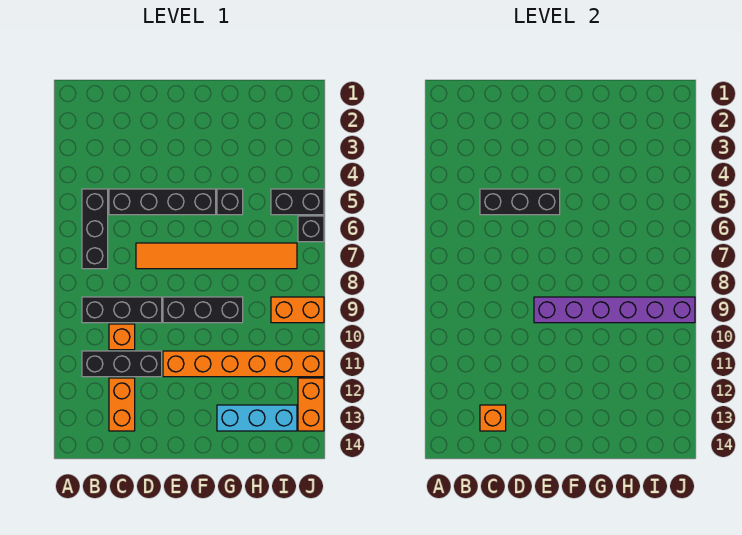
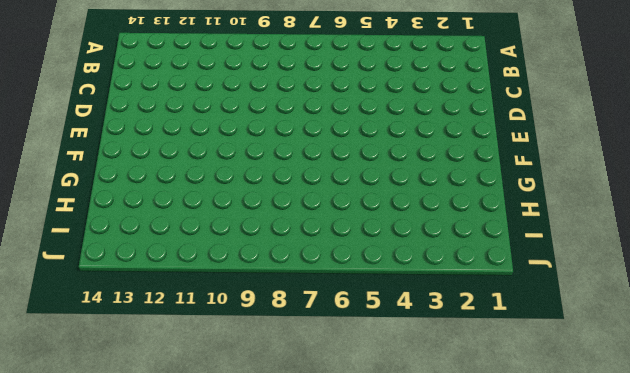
none -> black brick B5:B7 level 1
none -> black brick B9:D9 level 1
none -> black brick B11:D11 level 1

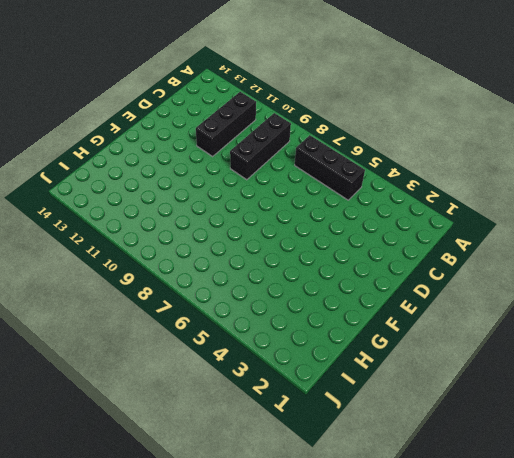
none -> black brick C5:F5 level 1
none -> orange brick C10 level 1
none -> orange brick C12:C13 level 1

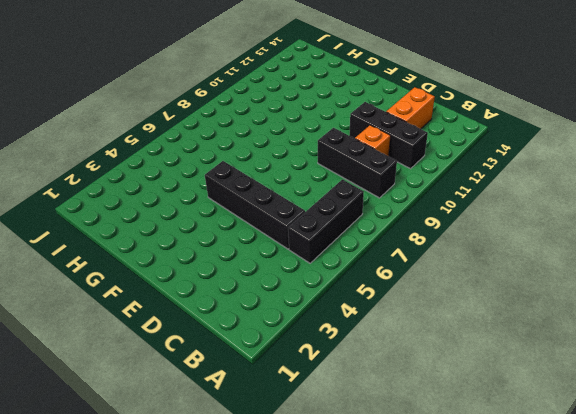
none -> orange tile D7:I7 level 1
none -> black brick E9:G9 level 1
none -> orange brick E11:J11 level 1

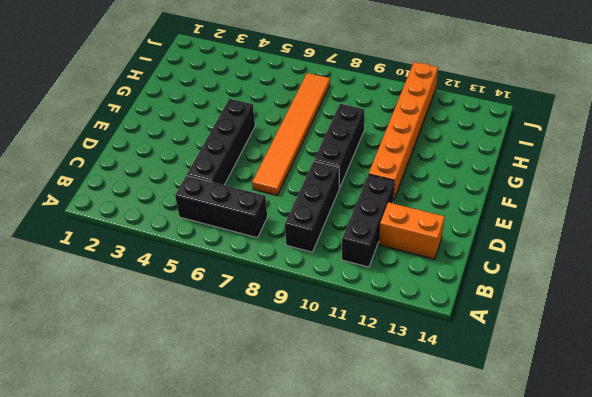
none -> orange brick C10 level 1
none -> black brick G5 level 1
none -> cyan brick G13:I13 level 1

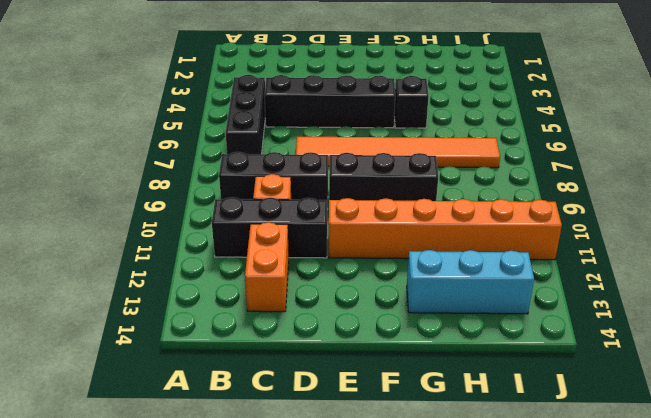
none -> black brick I5:J5 level 1
none -> orange brick I9:J9 level 1
none -> black brick J6 level 1

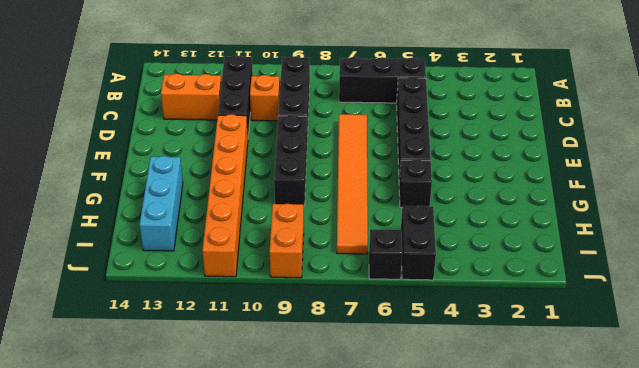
none -> orange brick J12:J13 level 1
none -> black brick C5:E5 level 2
none -> orange brick C13 level 2

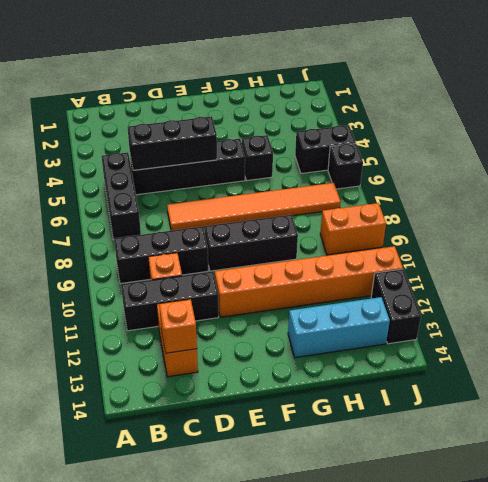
black brick J12:J13 level 1 -> orange brick J12:J13 level 1
none -> purple brick E9:J9 level 2

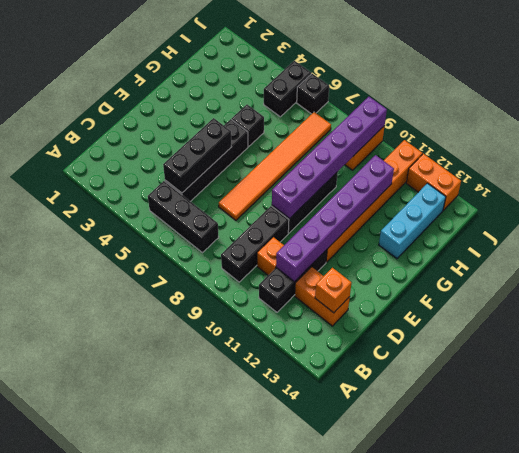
purple brick C11:H11 level 2 -> none

